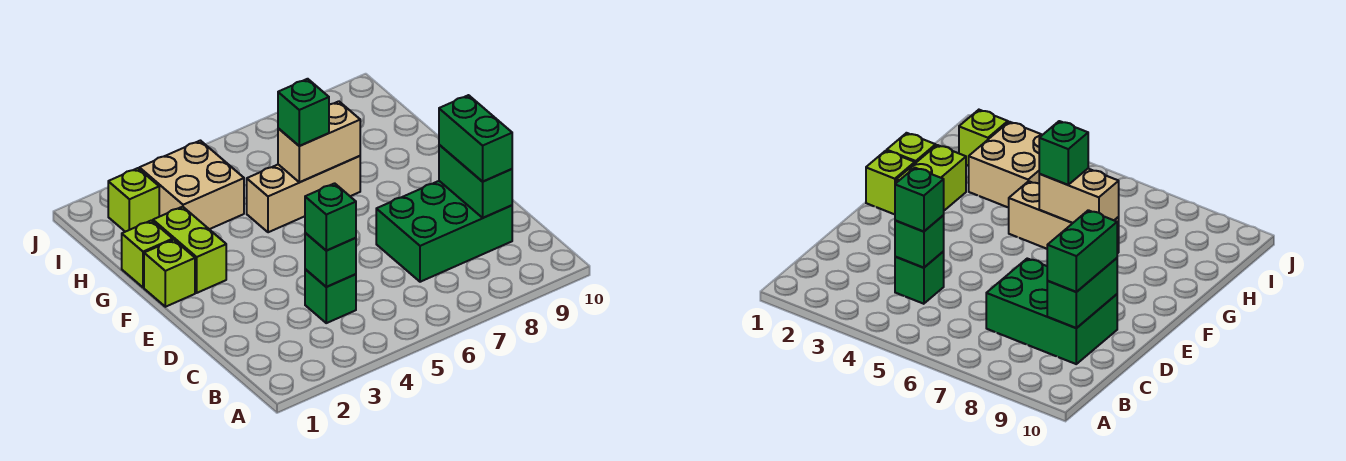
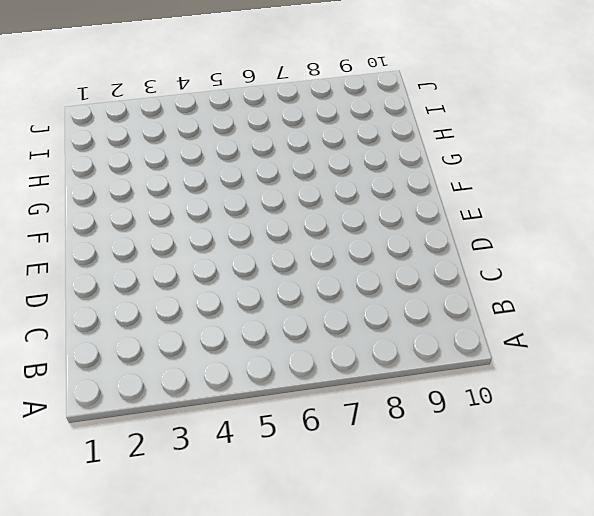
none -> green brick C4 level 1
none -> green brick C7:D9 level 1
none -> lime brick F1 level 1

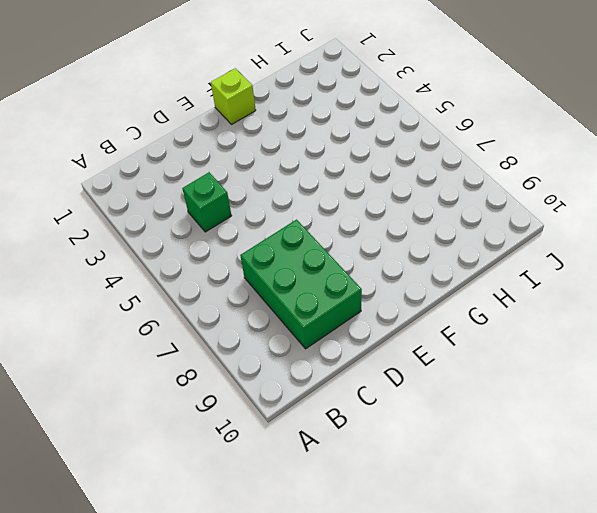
none -> lime brick F2:G2 level 1
none -> lime brick G1 level 1
none -> tan brick G5:G7 level 1

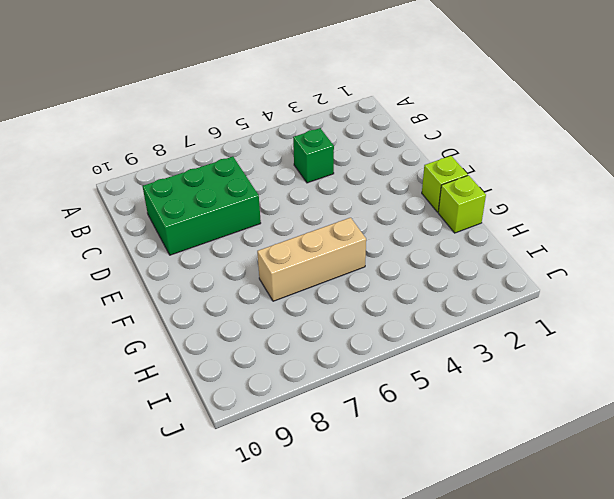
none -> lime brick F2:G2 level 1
none -> tan brick H3:I4 level 1
none -> lime brick I2 level 1

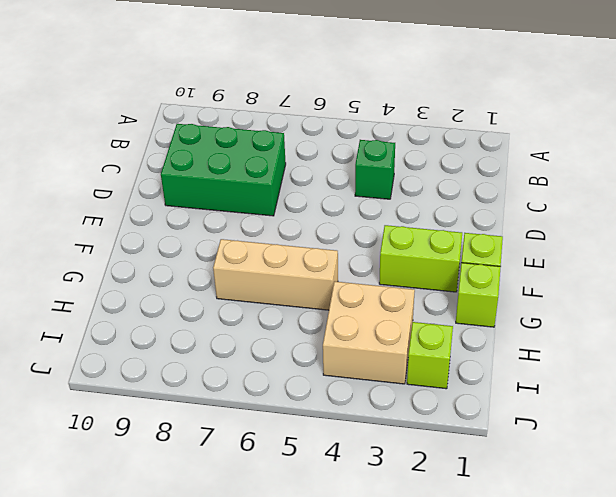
lime brick F2:F3 level 1 -> lime brick F2:G2 level 1
none -> green brick C4 level 2
none -> green brick C9:D9 level 2
none -> tan brick G6:G7 level 2

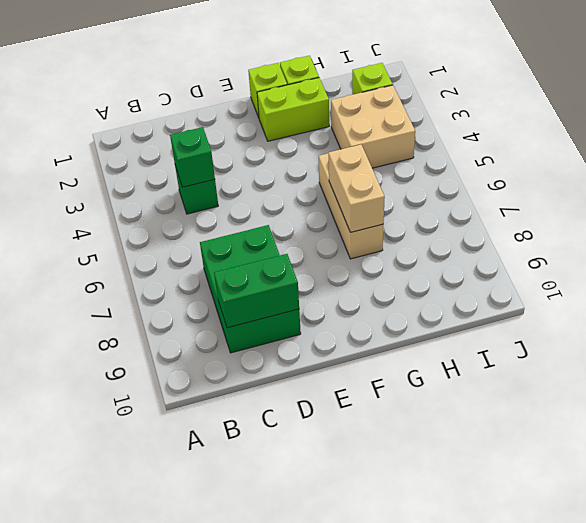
none -> green brick C4 level 3
none -> green brick C9:D9 level 3
none -> green brick G6 level 3

